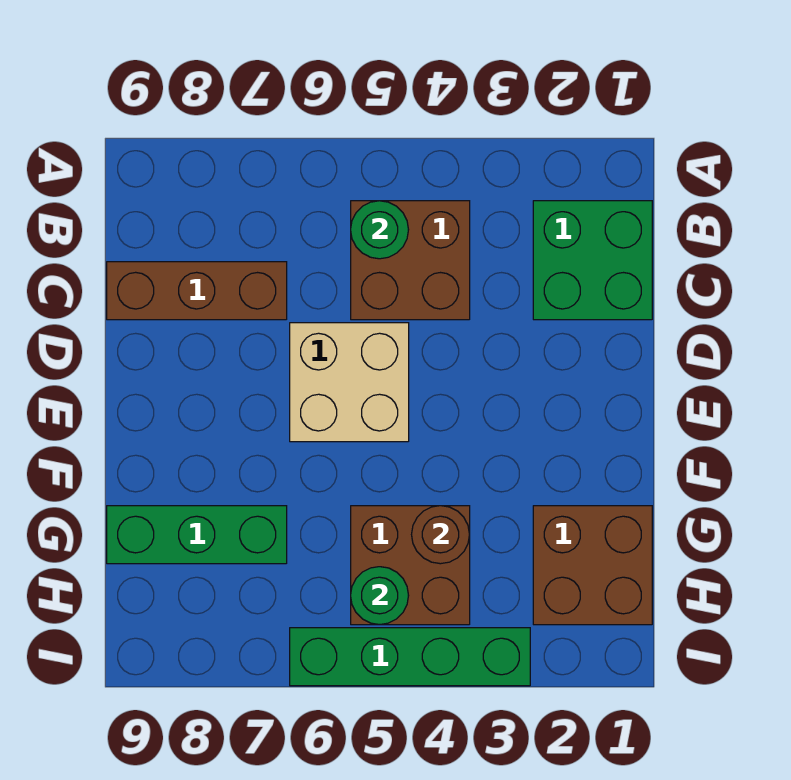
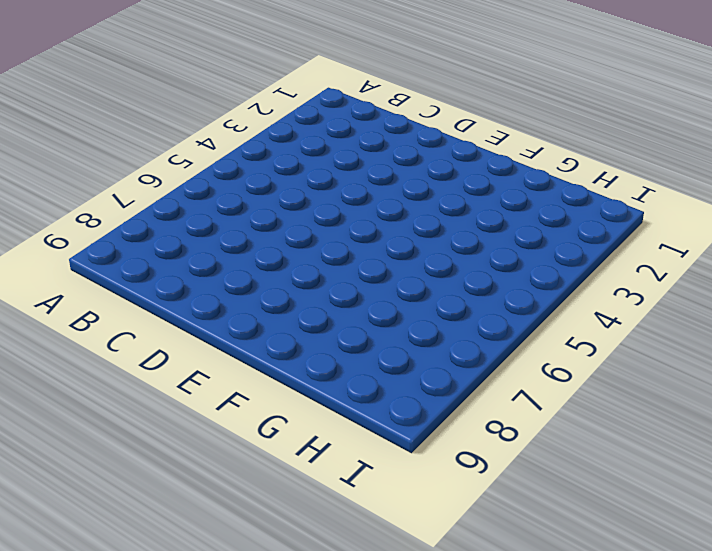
none -> green brick B1:C2 level 1
none -> brown brick B4:C5 level 1

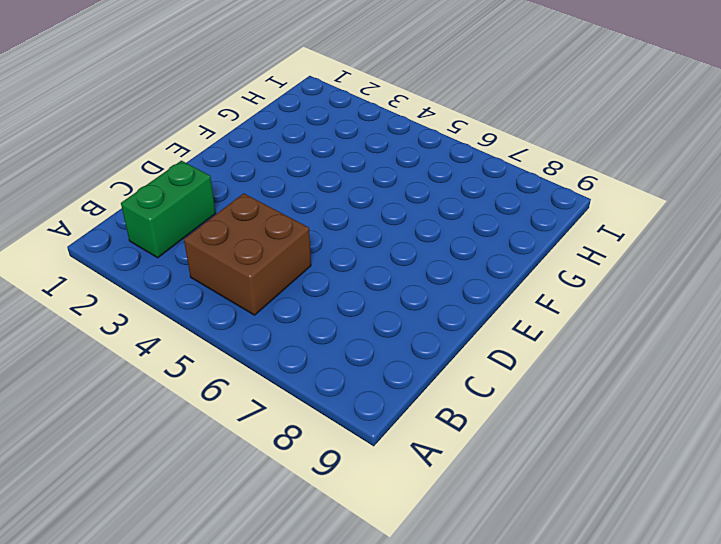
green brick B2:C2 level 1 -> green brick B1:C2 level 1
none -> brown brick C7:C9 level 1
none -> tan brick D5:E6 level 1

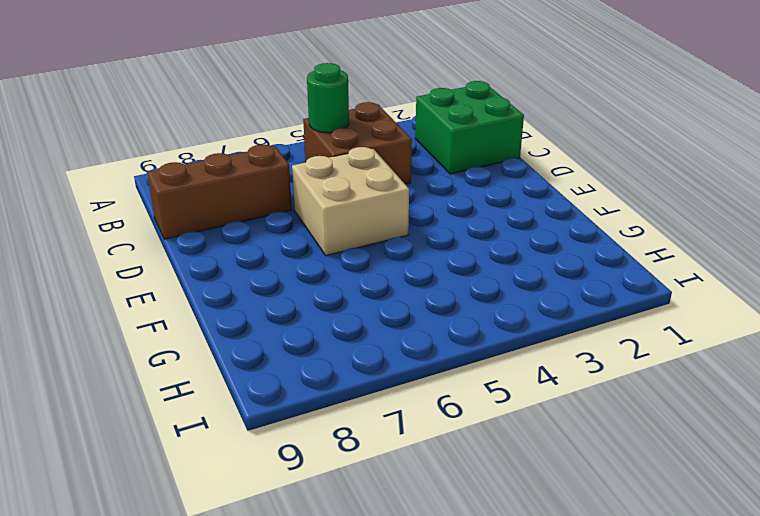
none -> brown brick G1:H2 level 1
none -> brown brick G4:H5 level 1

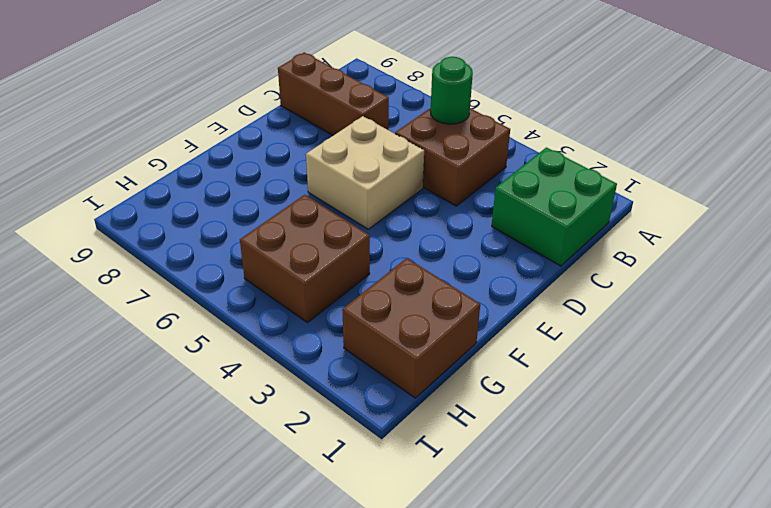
none -> green brick G7:G9 level 1
none -> green brick I3:I6 level 1

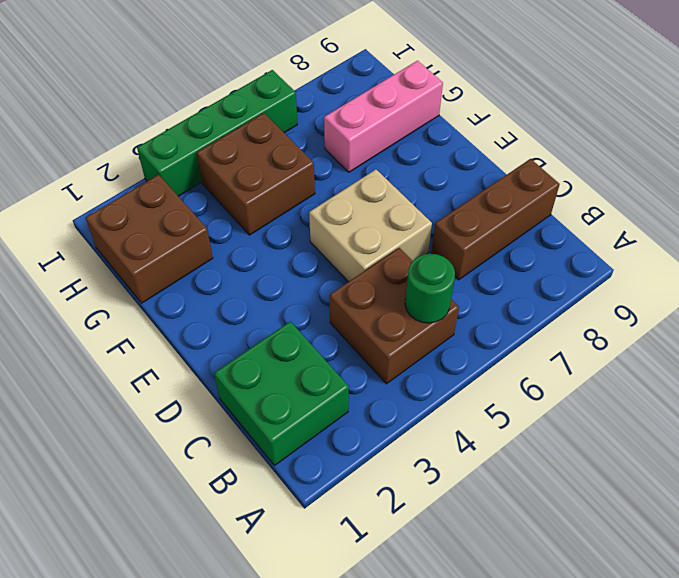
pink brick G7:G9 level 1 -> green brick G7:G9 level 1
none -> brown round brick G4 level 2
none -> green round brick H5 level 2

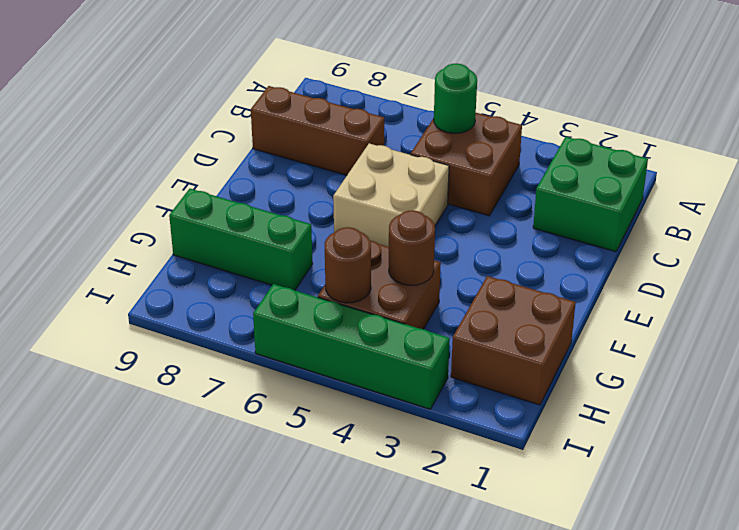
brown round brick H5 level 2 -> green round brick H5 level 2

